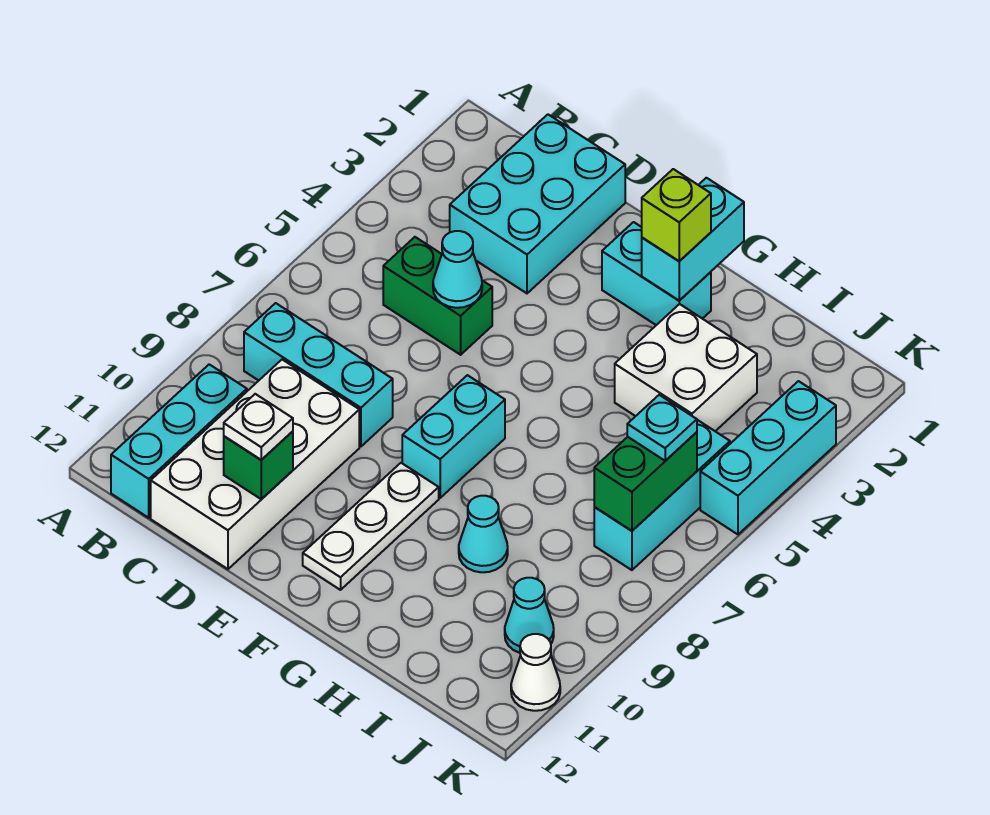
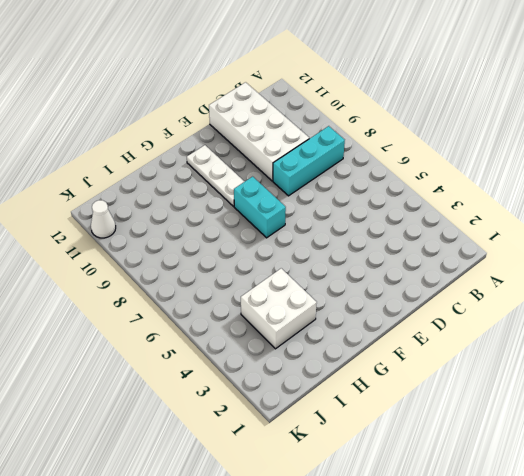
none -> cyan brick B10:B12 level 1
none -> cyan brick C1:D3 level 1
none -> green brick C5:D5 level 1

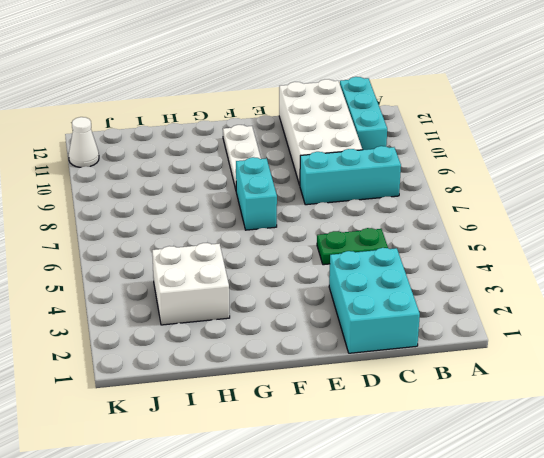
green plate C5:D5 level 1 -> green brick C5:D5 level 1
none -> cyan brick F2:G2 level 1
none -> cyan cone H9 level 1
none -> cyan brick J5:J7 level 1

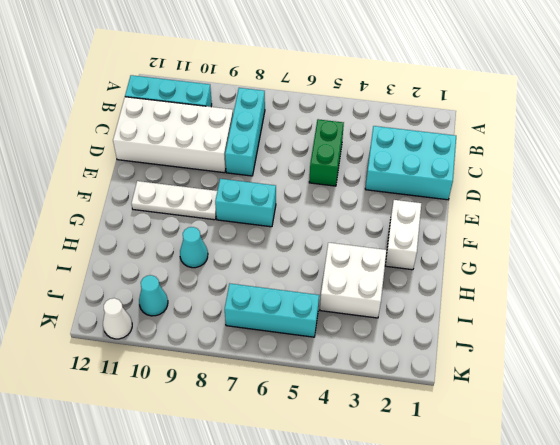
white brick F2:G2 level 1 -> cyan brick F2:G2 level 1
none -> cyan brick K3:K5 level 1
none -> cyan cone D5 level 2
none -> green brick D11 level 2

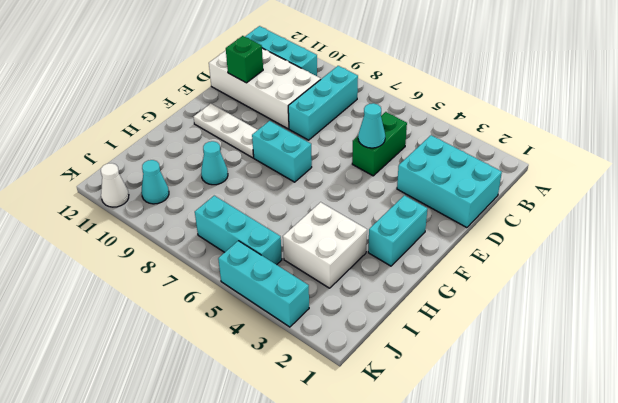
none -> cyan brick G1:G2 level 2
none -> green brick J6:J7 level 2
none -> white plate D11 level 3

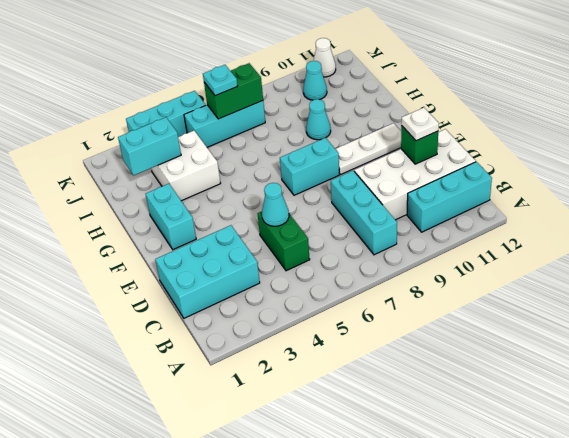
cyan brick I2:I3 level 2 -> cyan brick G1:G2 level 2
none -> lime brick G2 level 3

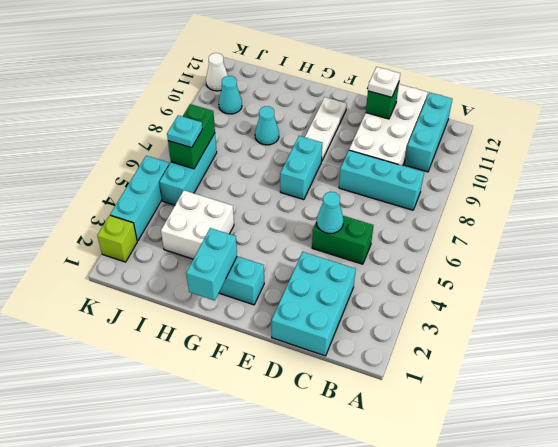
lime brick K2 level 1 -> lime brick G2 level 3

